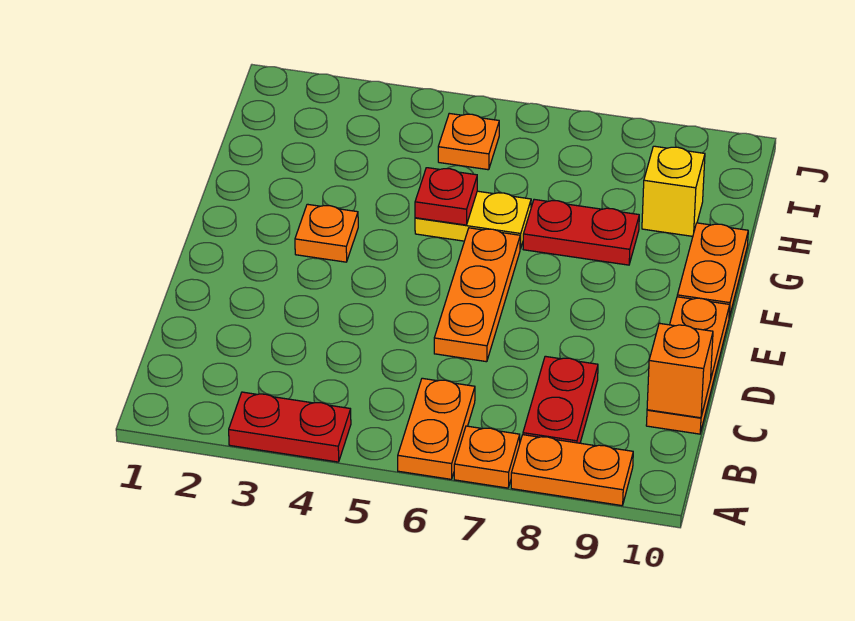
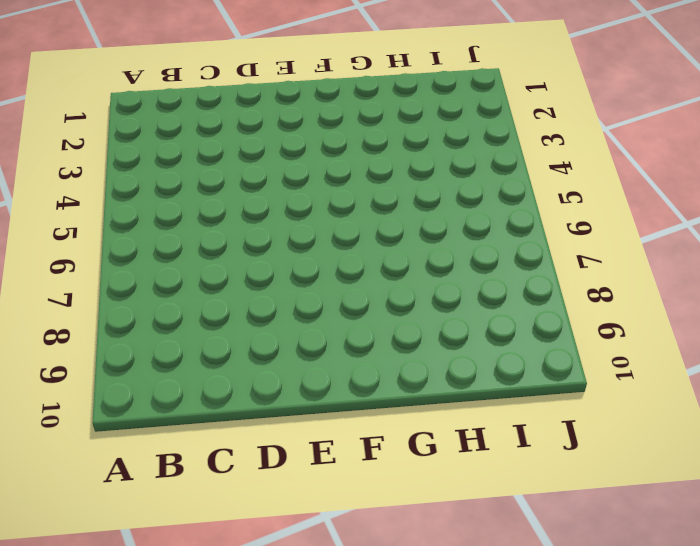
none -> red plate A3:A4 level 1
none -> orange plate A6:B6 level 1
none -> orange plate A7 level 1

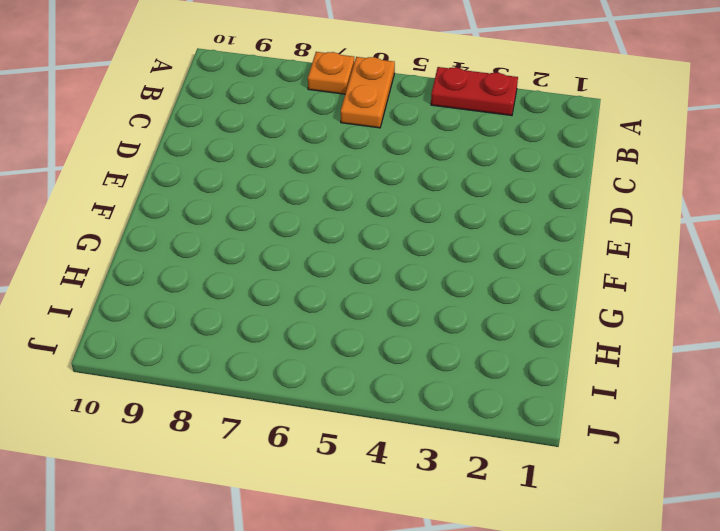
none -> orange plate A8:A9 level 1
none -> red plate B8:C8 level 1
none -> orange plate C10:E10 level 1

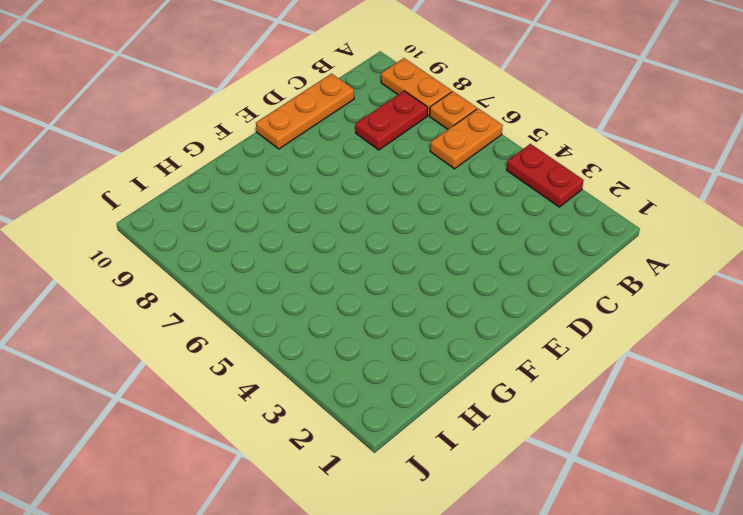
none -> orange plate D6:F6 level 1
none -> orange plate F3 level 1
none -> orange plate F10:G10 level 1

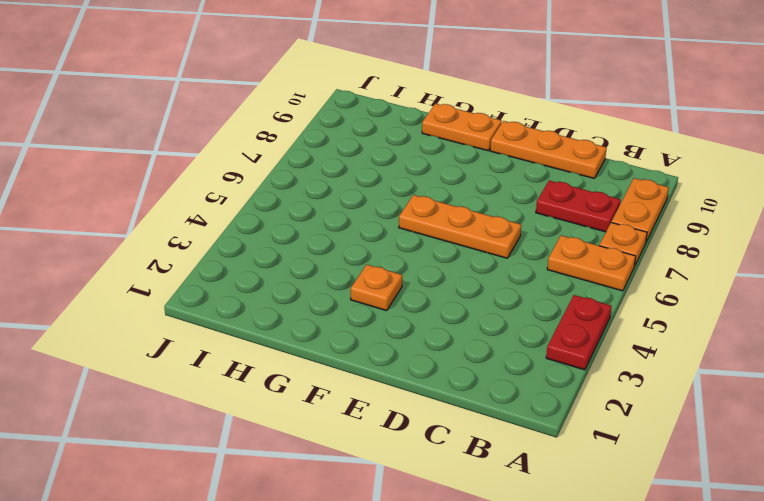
none -> yellow plate G5:G6 level 1
none -> red plate G7:G8 level 1
none -> yellow brick H9 level 1

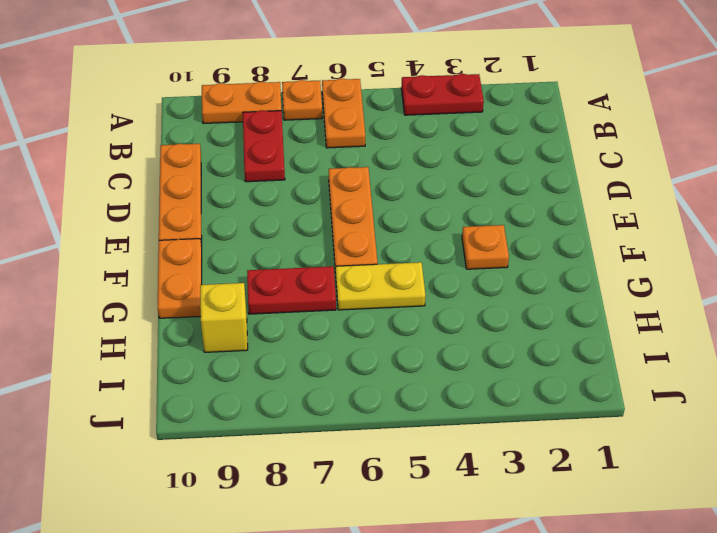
none -> orange plate I5 level 1
none -> orange brick C10 level 2
none -> red plate G5 level 2

